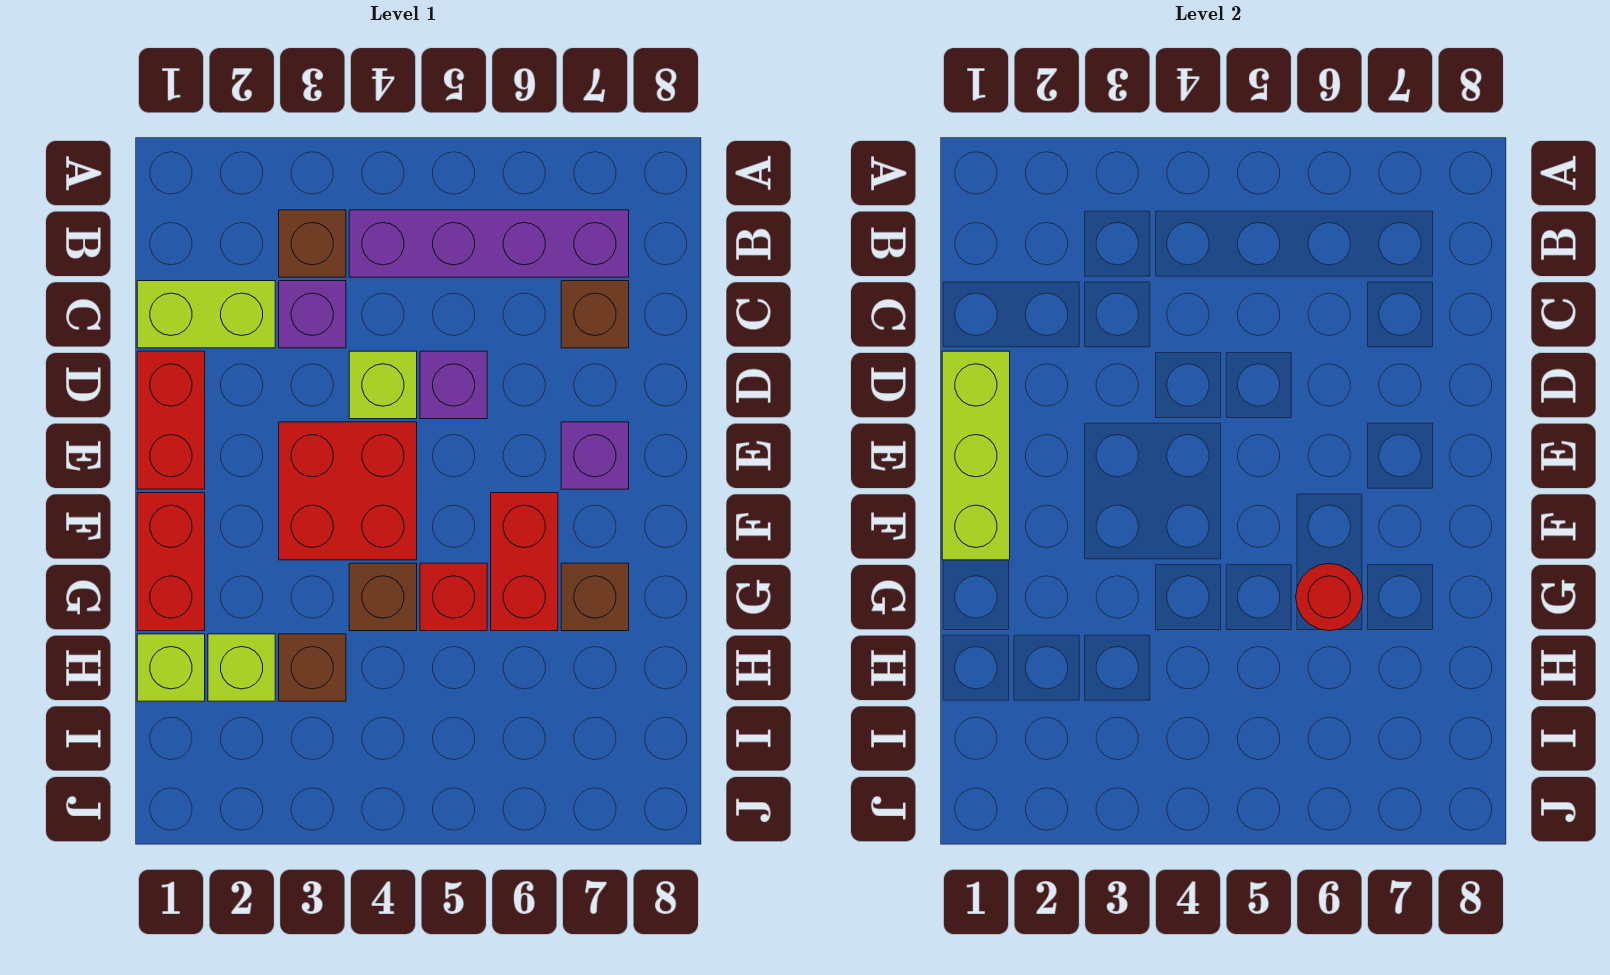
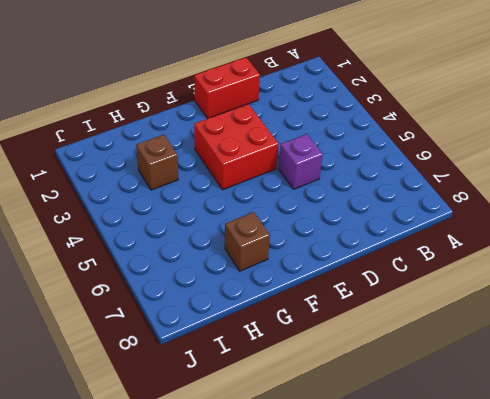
none -> brown brick B3 level 1
none -> purple brick B4:B7 level 1
none -> lime brick C1:C2 level 1

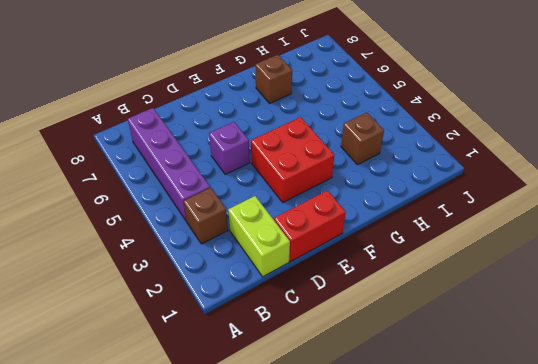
none -> purple brick C3 level 1
none -> brown brick C7 level 1
none -> lime brick D4 level 1

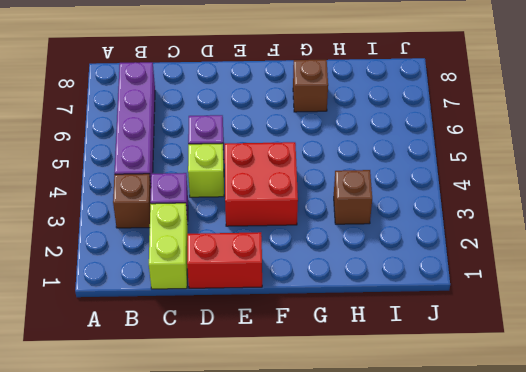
none -> brown brick C7 level 1
none -> purple brick E7 level 1
none -> red brick F1:G1 level 1

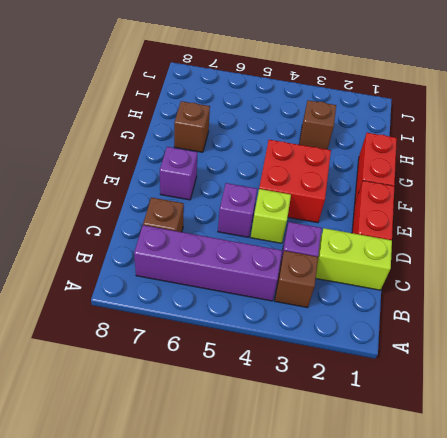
none -> red brick F6:G6 level 1
none -> brown brick G4 level 1
none -> red brick G5 level 1

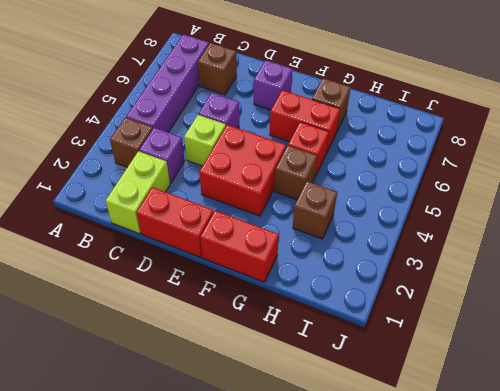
none -> lime brick H1 level 1
none -> lime brick H2 level 1
none -> lime brick D1:F1 level 2

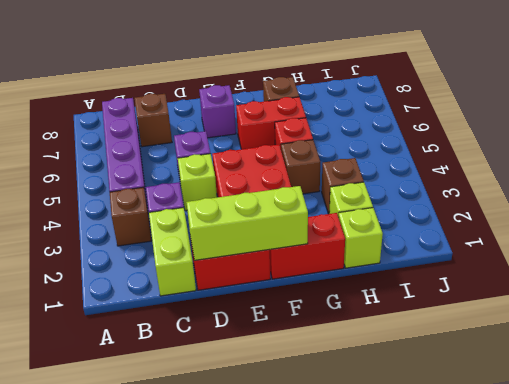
none -> red round brick G6 level 2

